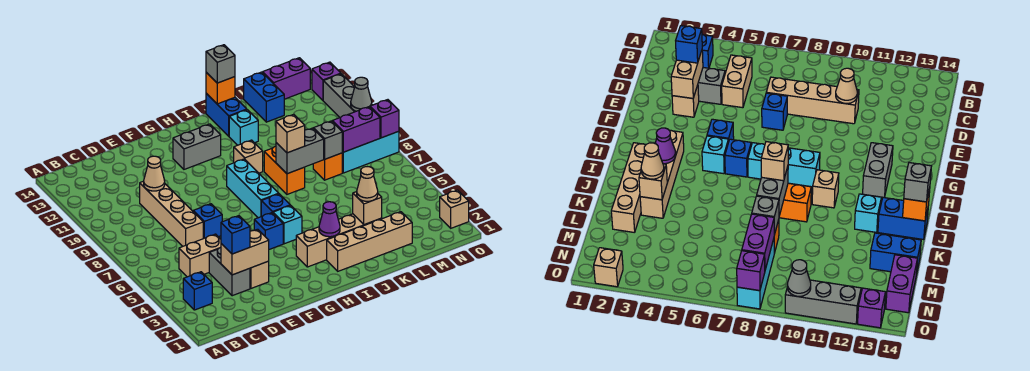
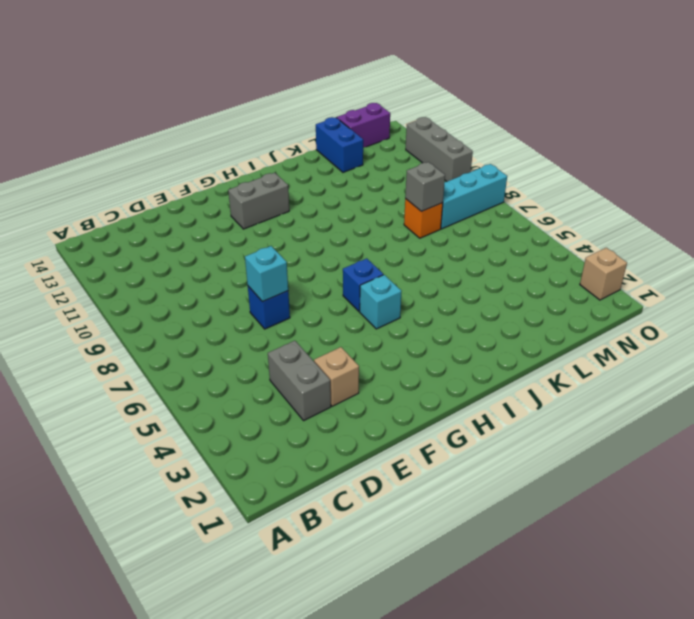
cyan brick E7 level 2 -> cyan brick J12 level 1
none -> blue brick B3 level 1
none -> tan brick C5:D5 level 1
none -> tan brick D7:D10 level 1
none -> blue brick G5 level 1

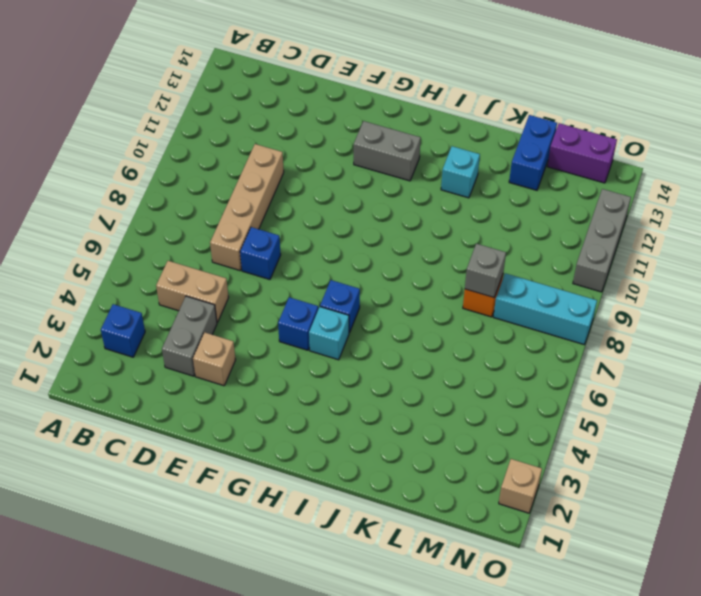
none -> tan brick H3:K3 level 1
none -> cyan brick H7:H9 level 1
none -> tan brick I2:L2 level 1
none -> tan brick I10 level 1

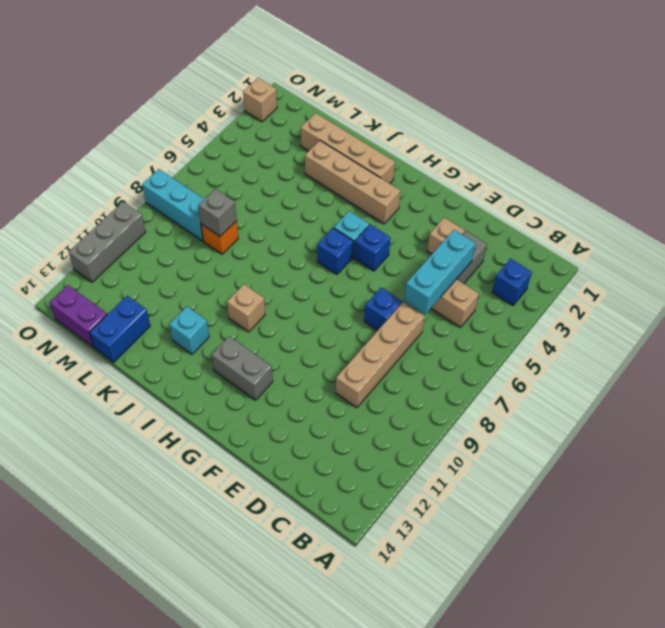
cyan brick D4:D6 level 2 -> cyan brick H7:H9 level 1
none -> orange brick J8:J9 level 1
none -> blue brick J13:J14 level 1
none -> purple brick O13 level 1
none -> tan brick D3:E3 level 2

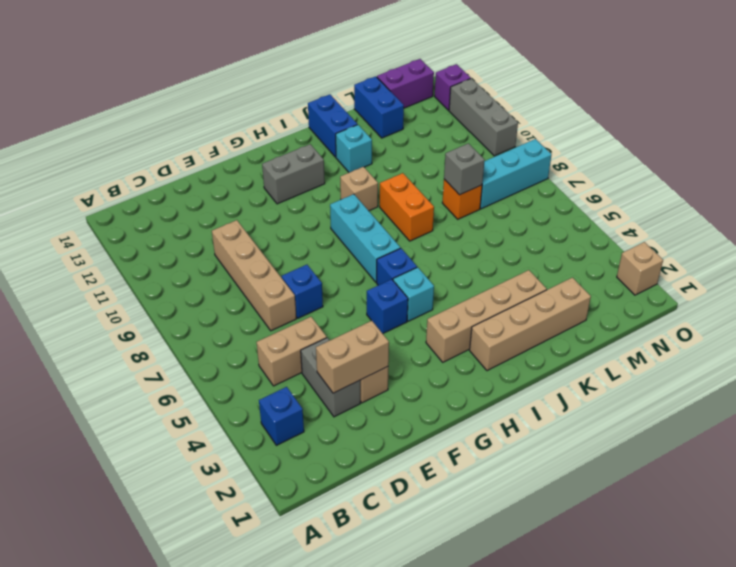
none -> tan cone D10 level 2
none -> purple cone I3 level 2
none -> grey brick J8:K8 level 2
none -> orange brick J14 level 2

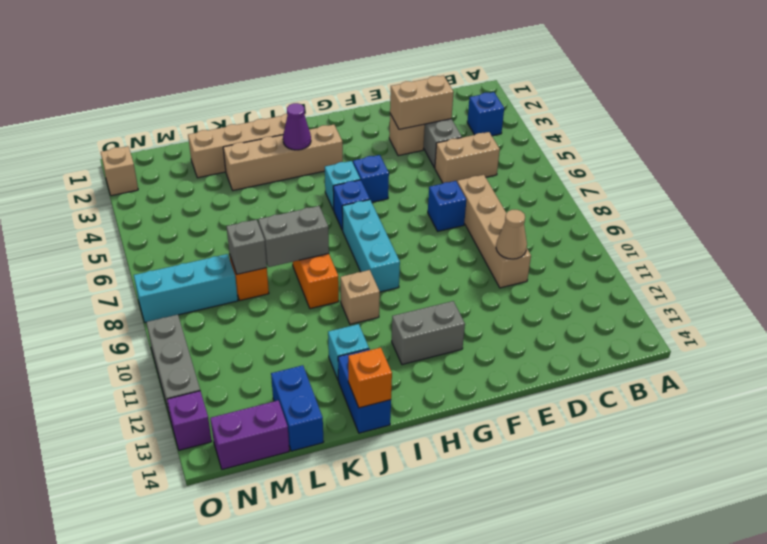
none -> tan brick K3 level 2
none -> purple brick M8:N8 level 2
none -> purple brick O8 level 2
none -> grey cone O10 level 2

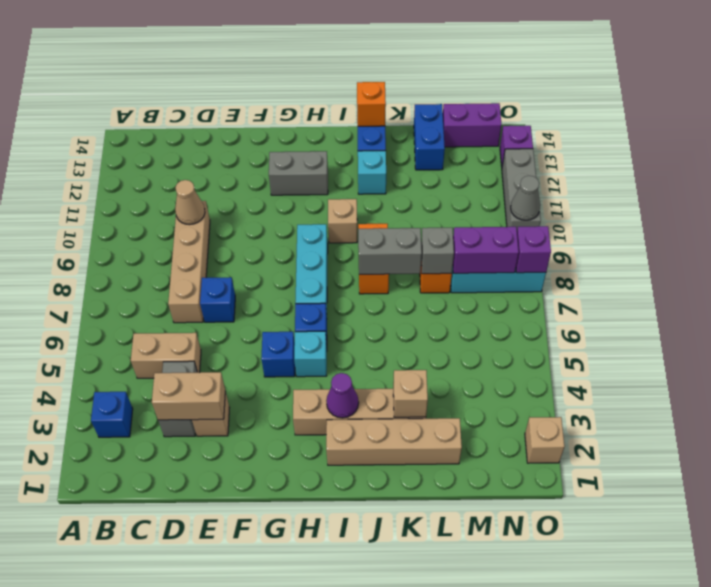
none -> blue brick D3 level 3
none -> tan brick J8 level 3
none -> grey brick J14 level 3
none -> tan cone K3 level 3

